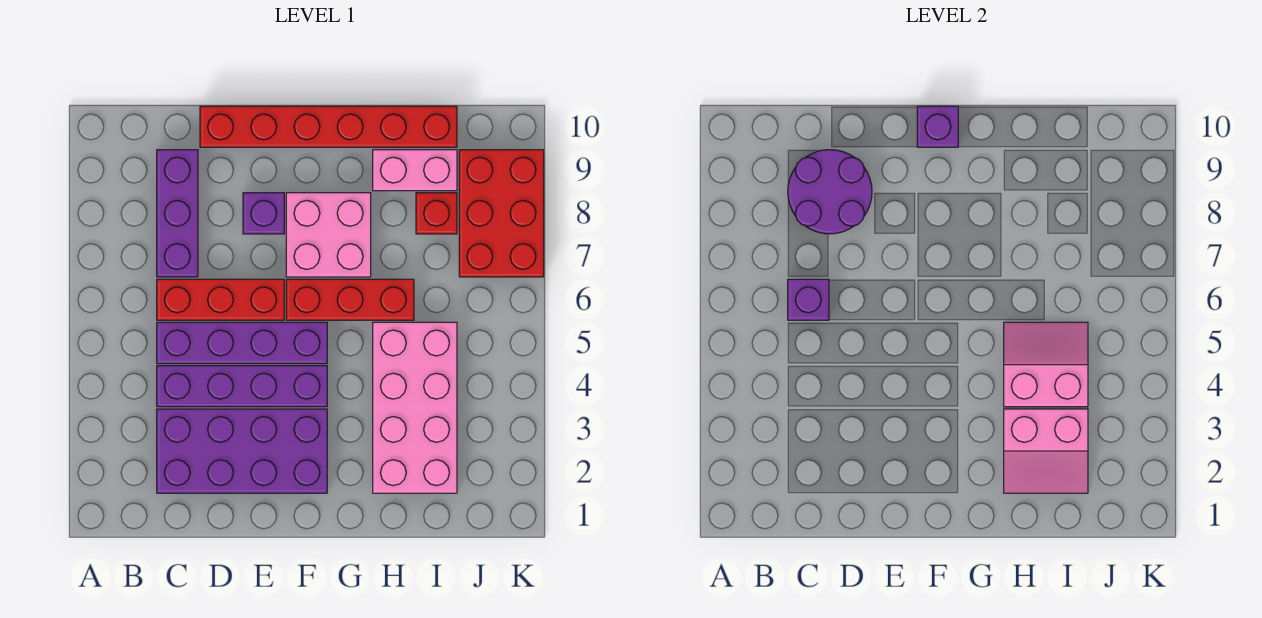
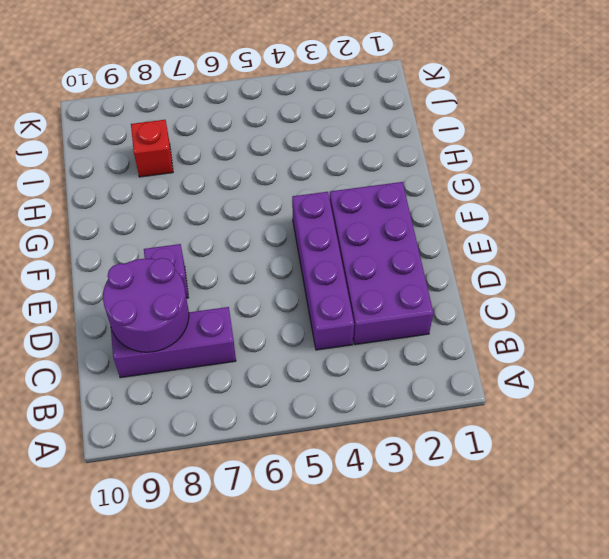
none -> purple brick C5:F5 level 1
none -> red brick C6:E6 level 1
none -> red brick D10:I10 level 1

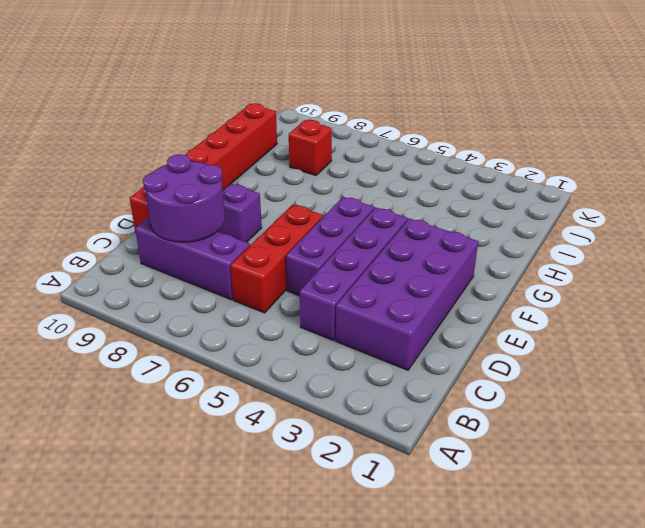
purple brick D5:F5 level 1 -> purple brick C5:F5 level 1
none -> red brick F6:H6 level 1
none -> pink brick F7:G8 level 1
none -> pink brick H2:I5 level 1

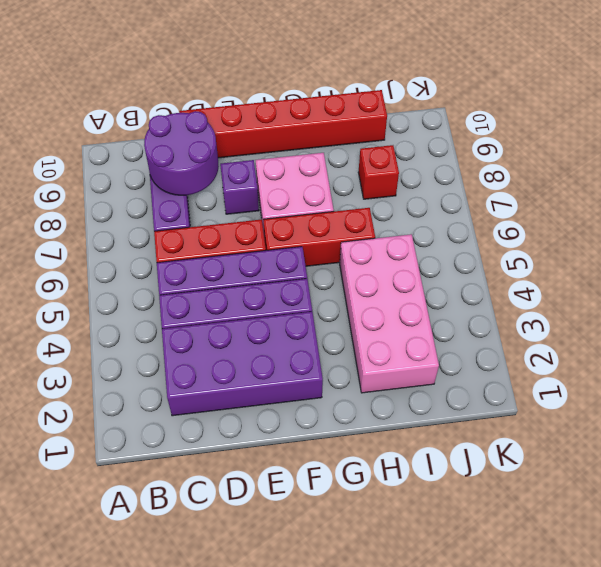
none -> pink brick H9:I9 level 1
none -> red brick J7:K9 level 1
none -> purple brick C6 level 2

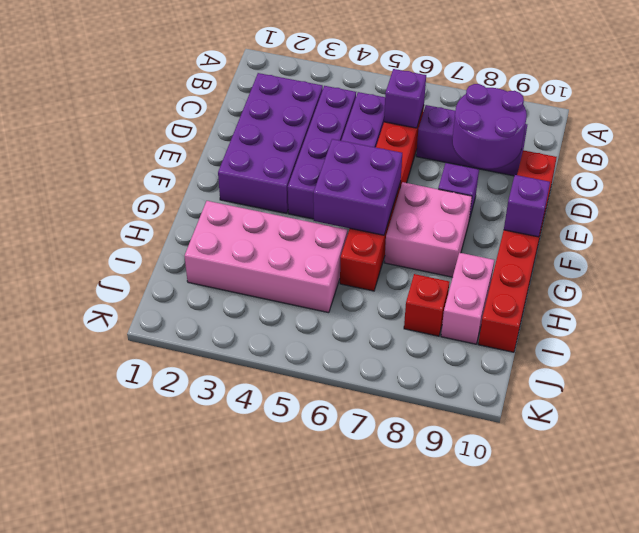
purple brick F5:G6 level 2 -> none
none -> red brick J7:K9 level 1
none -> pink slope H2:I3 level 2 top 3
none -> pink slope H4:I5 level 2 top 4

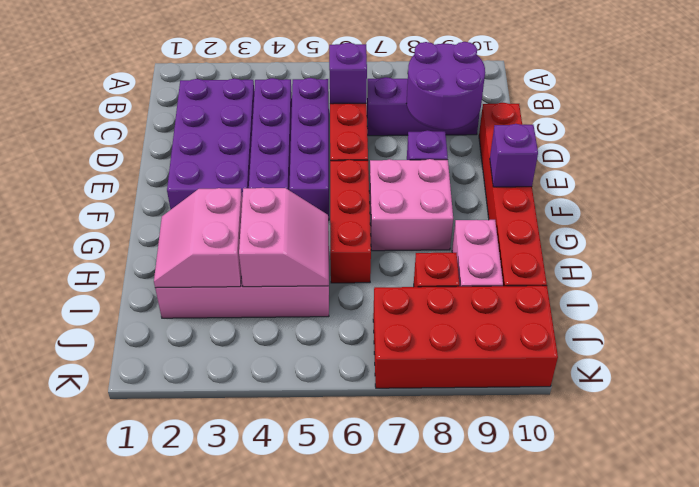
red brick J7:K10 level 1 -> red brick J7:K9 level 1

